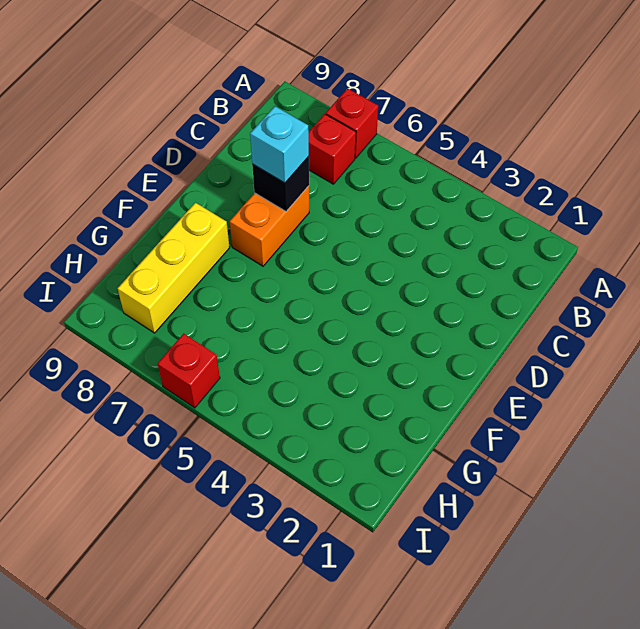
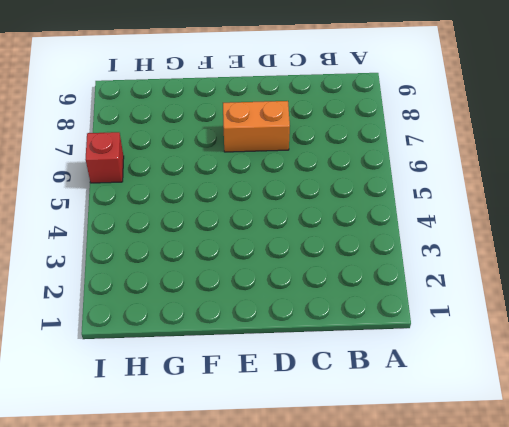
none -> red brick A7 level 1
none -> red brick B7 level 1

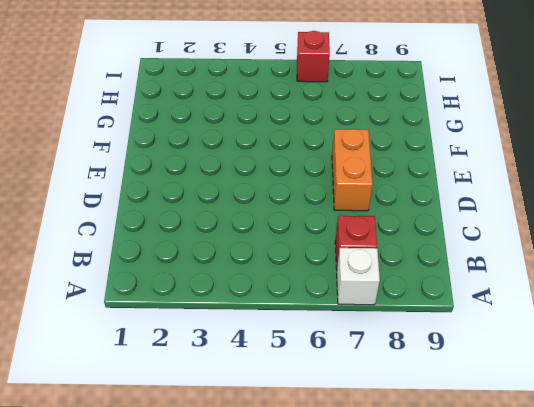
white brick A7 level 1 -> red brick A7 level 1
none -> yellow brick F8:H8 level 1
none -> black brick D7 level 2

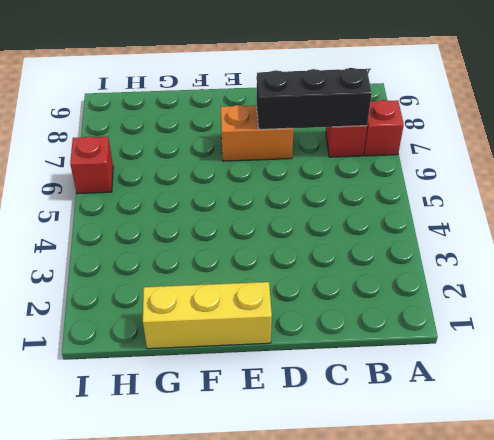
black brick B7:D7 level 2 -> black brick D7 level 2
yellow brick E1:G1 level 1 -> yellow brick F8:H8 level 1
none -> cyan brick D7 level 3

